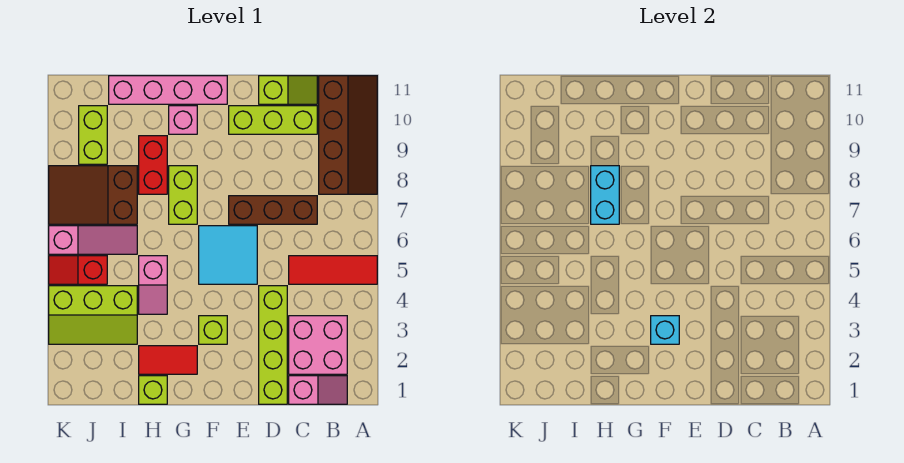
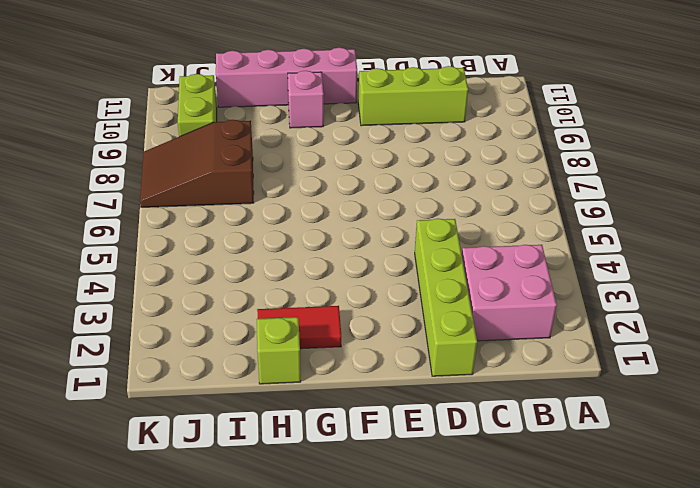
none -> red tile A5:C5 level 1
none -> brown slope A8:B11 level 1 top B
none -> pink slope B1:C1 level 1 top C

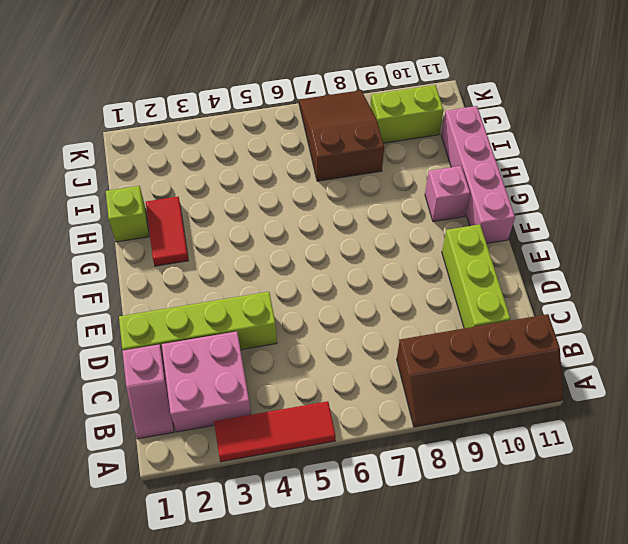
red tile A3:A5 level 1 -> red tile A5:C5 level 1
none -> brown brick C7:E7 level 1
none -> lime slope C11:D11 level 1 top D
none -> cyan tile E5:F6 level 1

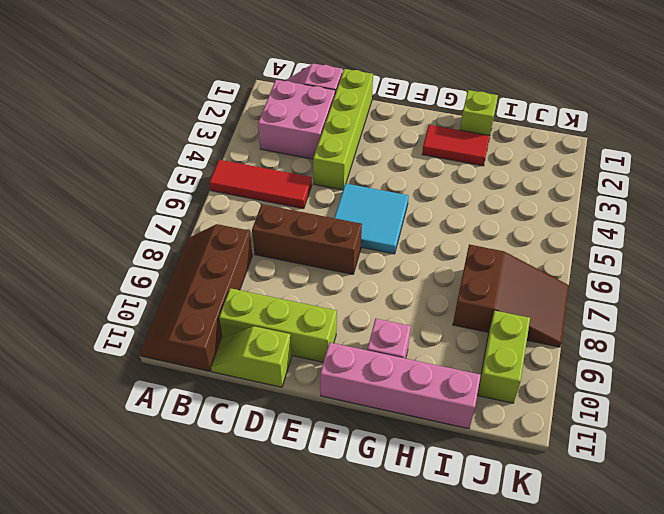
none -> lime brick F3 level 1
none -> lime brick G7:G8 level 1
none -> pink slope H4:H5 level 1 top 5

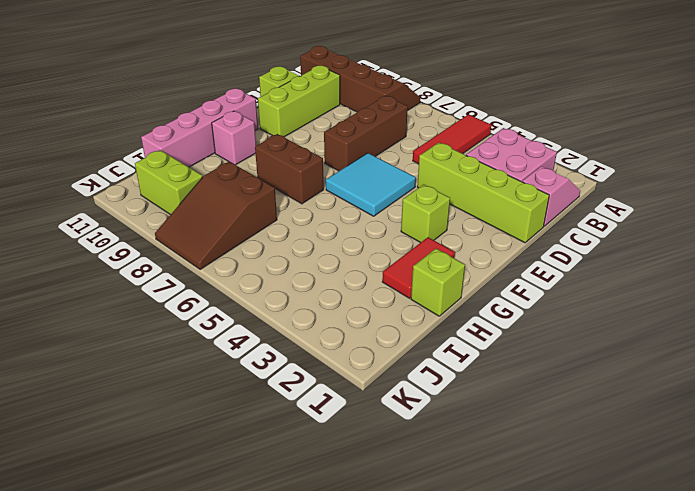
brown brick G7:G8 level 1 -> lime brick G7:G8 level 1
none -> pink slope H4:H5 level 1 top 5
none -> red brick H8:H9 level 1
none -> lime slope I3:K4 level 1 top 4

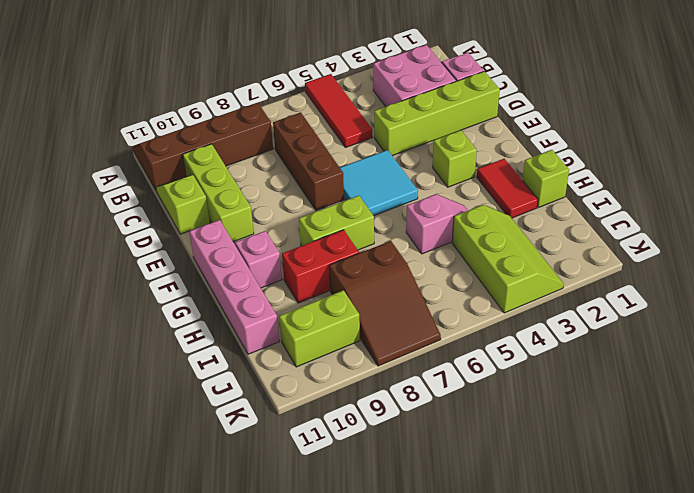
none -> pink slope I6:K6 level 1 top K
none -> red slope J5:K5 level 1 top J
none -> cyan brick F3 level 2

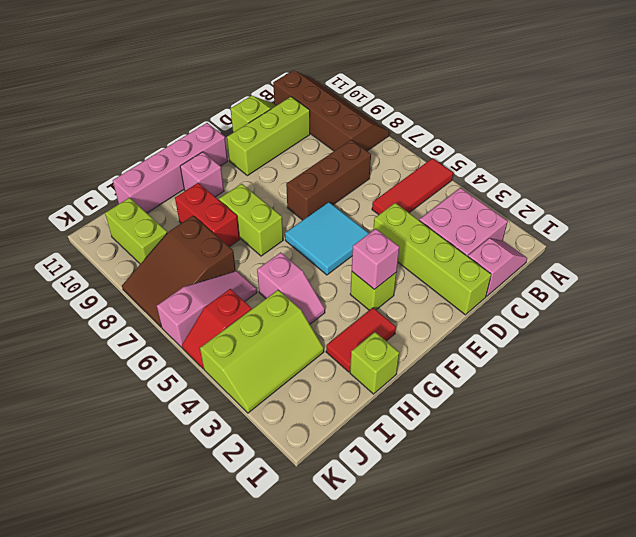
pink brick F3 level 2 -> cyan brick F3 level 2
none -> cyan brick H7:H8 level 2

